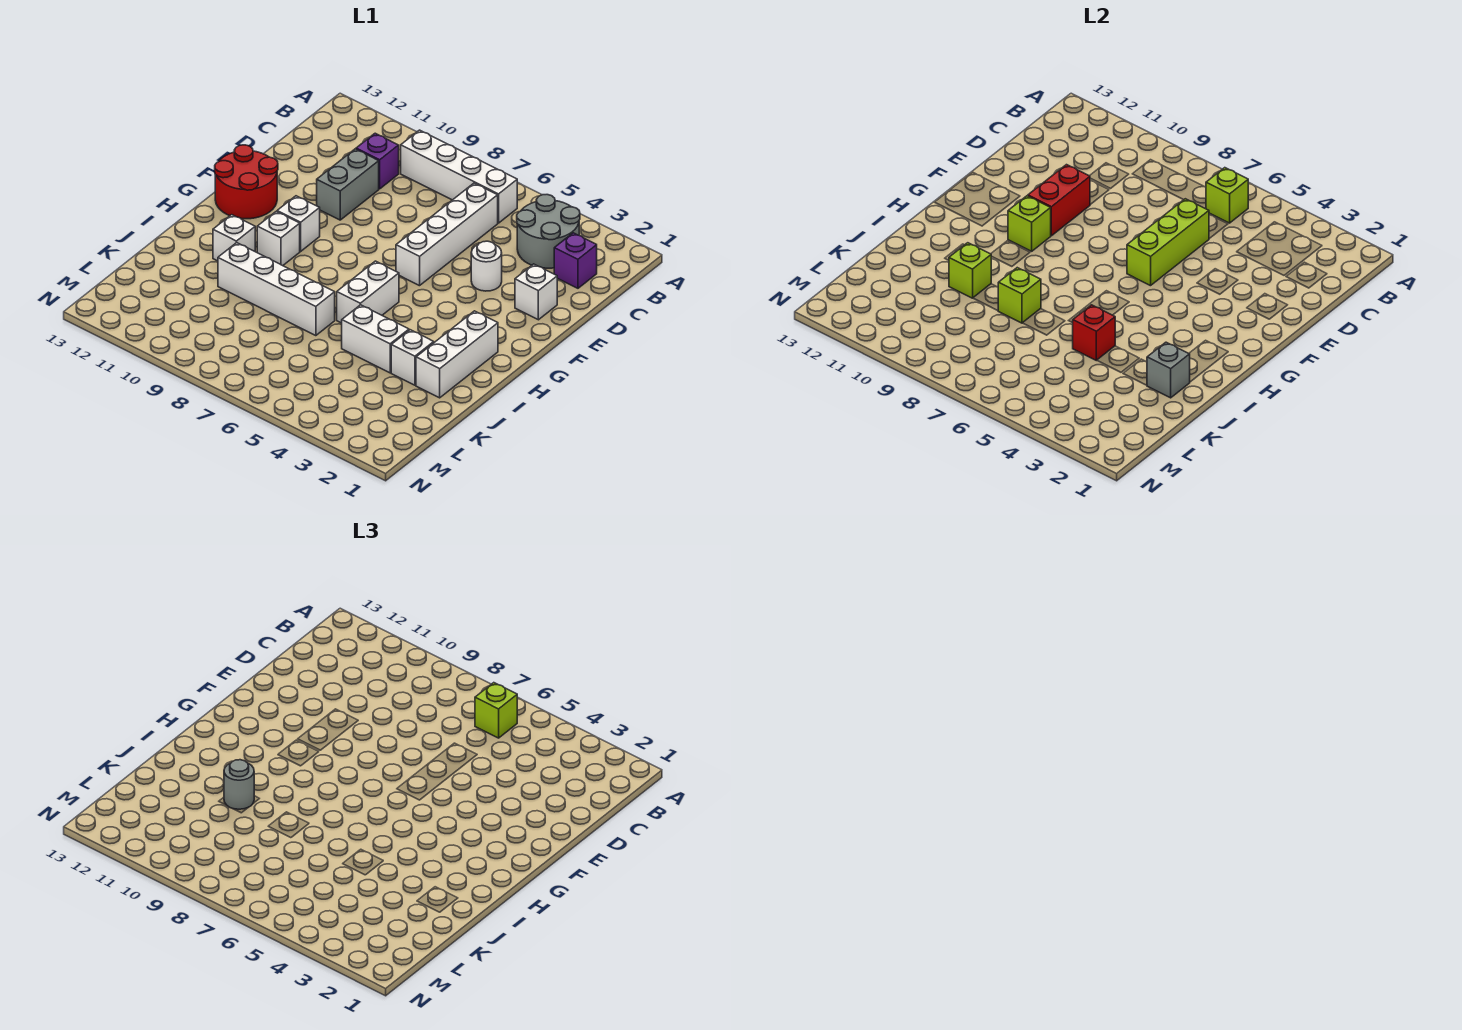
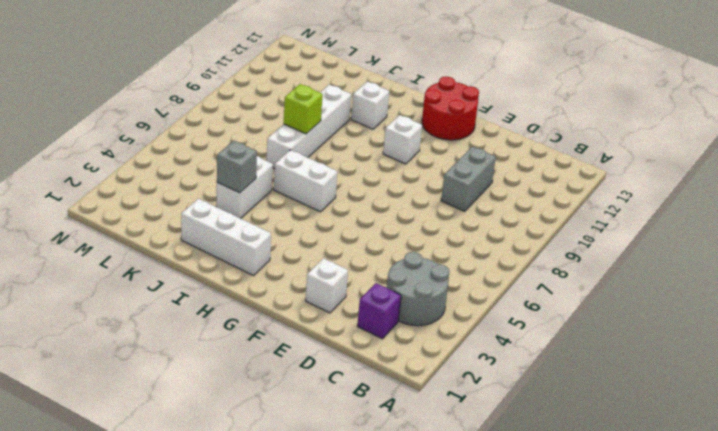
grey brick D9:D10 level 1 -> grey brick D10:E10 level 1
grey brick J4 level 2 -> grey brick J2 level 2
none -> white brick B6:B9 level 1
none -> white brick C6:F6 level 1
none -> purple brick C10 level 1

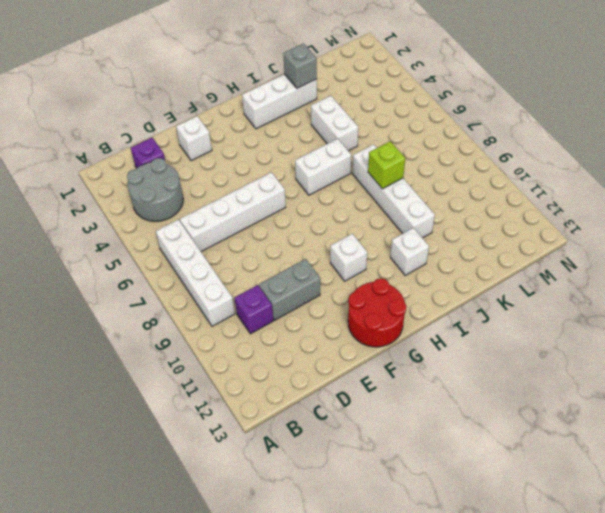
none -> white round brick E4 level 1
none -> white brick H10 level 1
none -> white brick J3 level 1

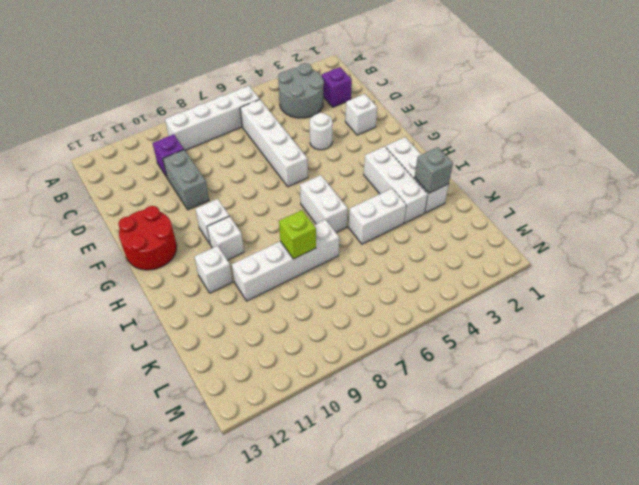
white brick H3:J3 level 1 -> white brick J3 level 1
none -> lime brick B6 level 2
none -> lime brick D6:F6 level 2
none -> red brick E10:F10 level 2

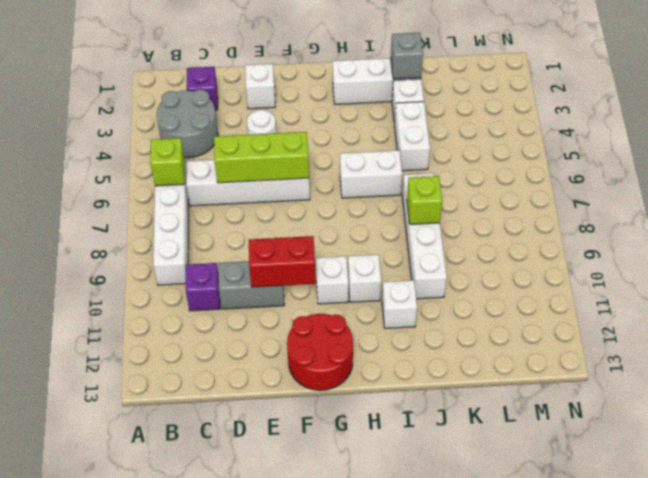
none -> lime brick G10 level 2
none -> red brick J5 level 2
none -> lime brick J10 level 2

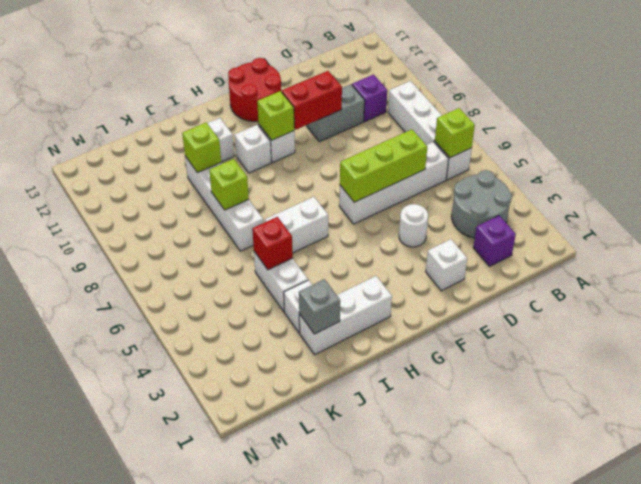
none -> lime brick B6 level 3
none -> grey round brick J10 level 3

